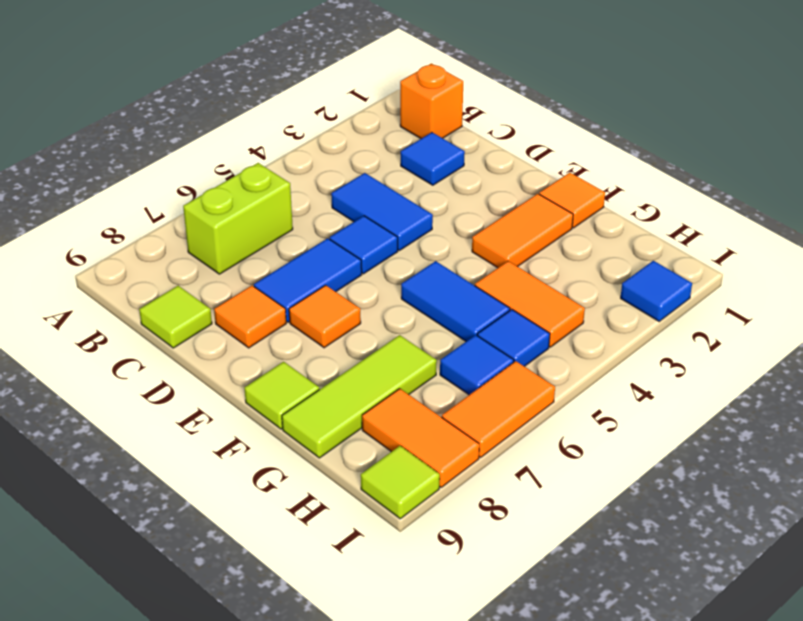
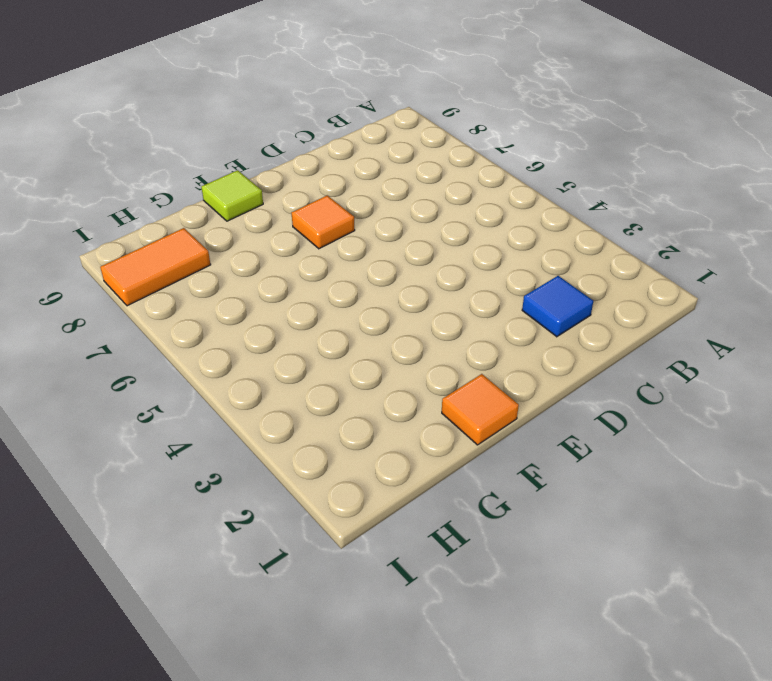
none -> orange brick B1 level 1
none -> lime brick B6:B7 level 1
none -> blue tile C4:D4 level 1

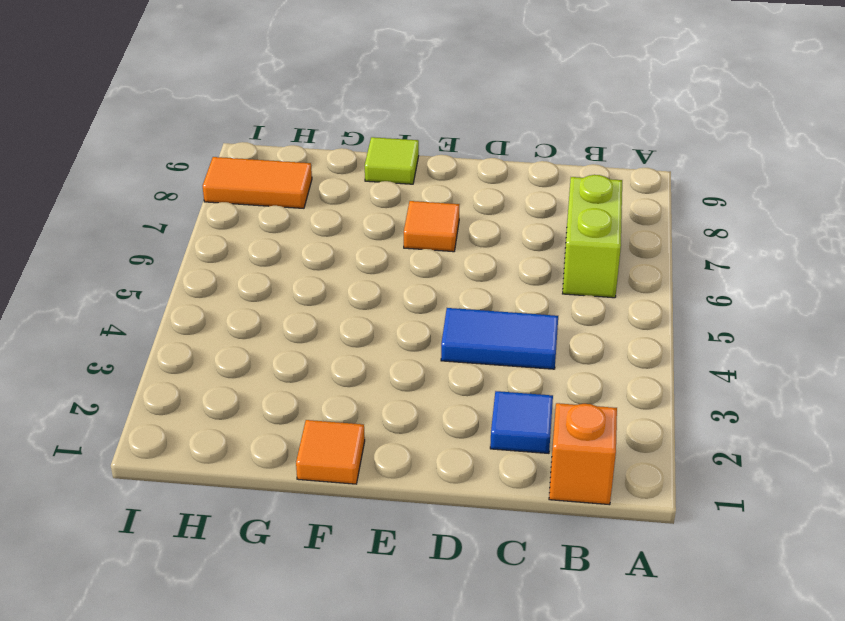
none -> lime tile C9 level 1
none -> blue tile D5 level 1
none -> blue tile D6:D7 level 1

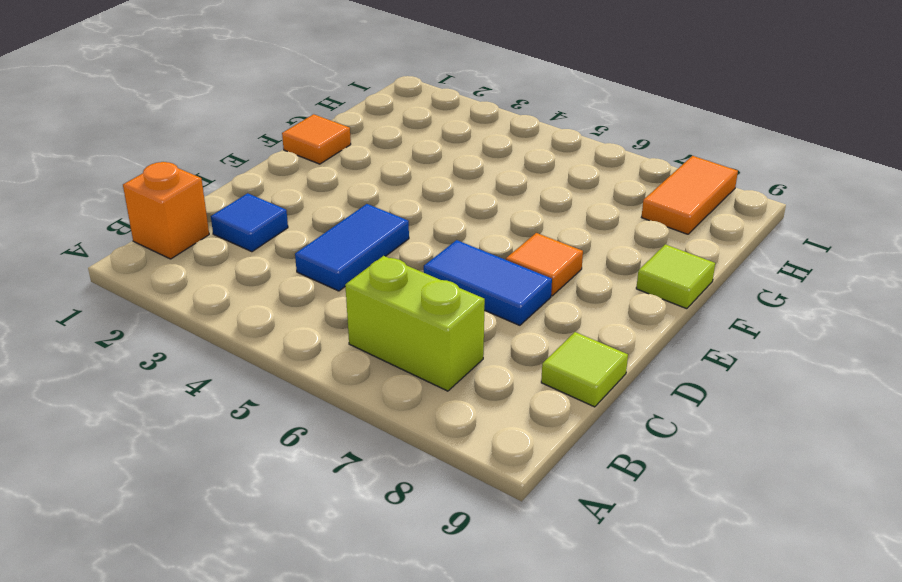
none -> blue tile D5 level 1
none -> orange tile D8 level 1
none -> orange tile F2:F3 level 1

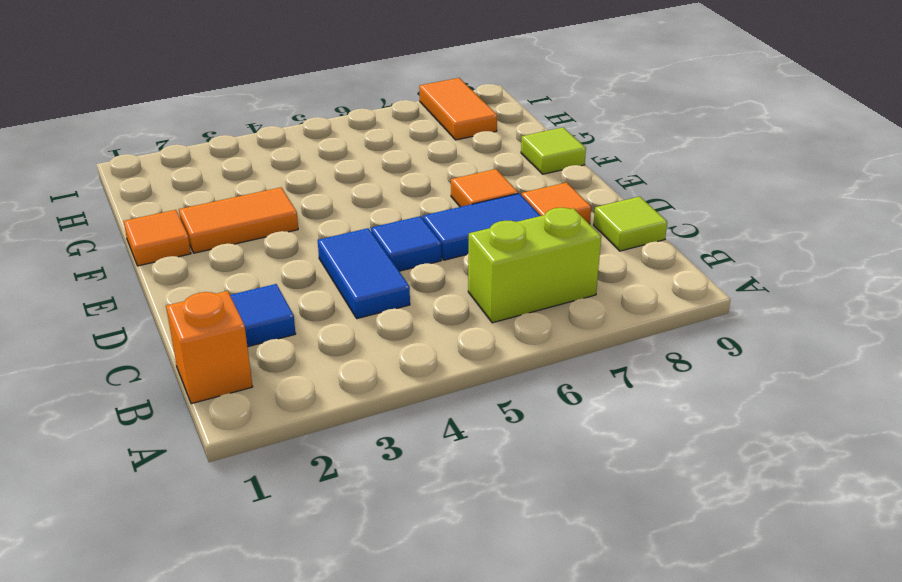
none -> blue tile F5:G5 level 1
none -> orange tile G4:H4 level 1
none -> lime tile G7:G9 level 1

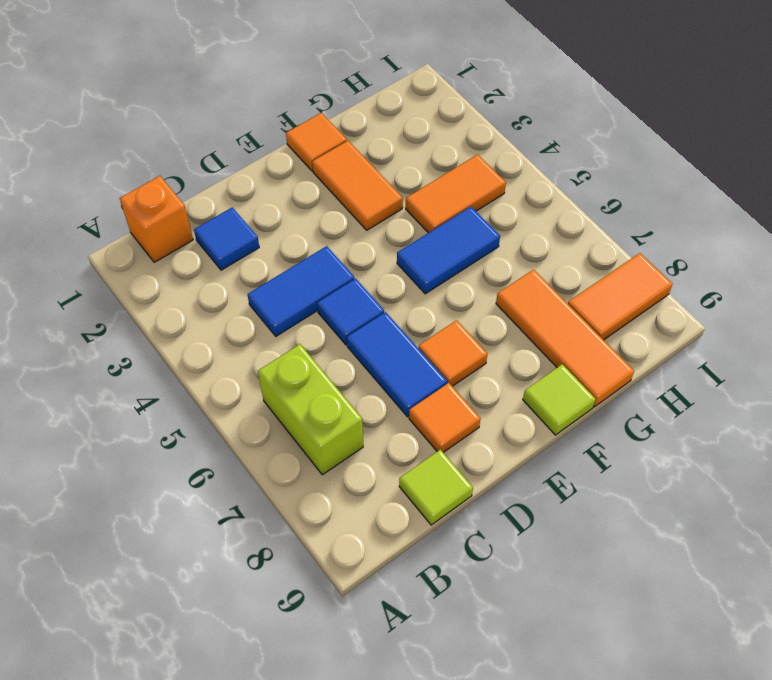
orange tile G7:G9 level 1 -> lime tile G7:G9 level 1
none -> blue tile H5 level 1
none -> blue tile H6 level 1
none -> blue tile I2 level 1

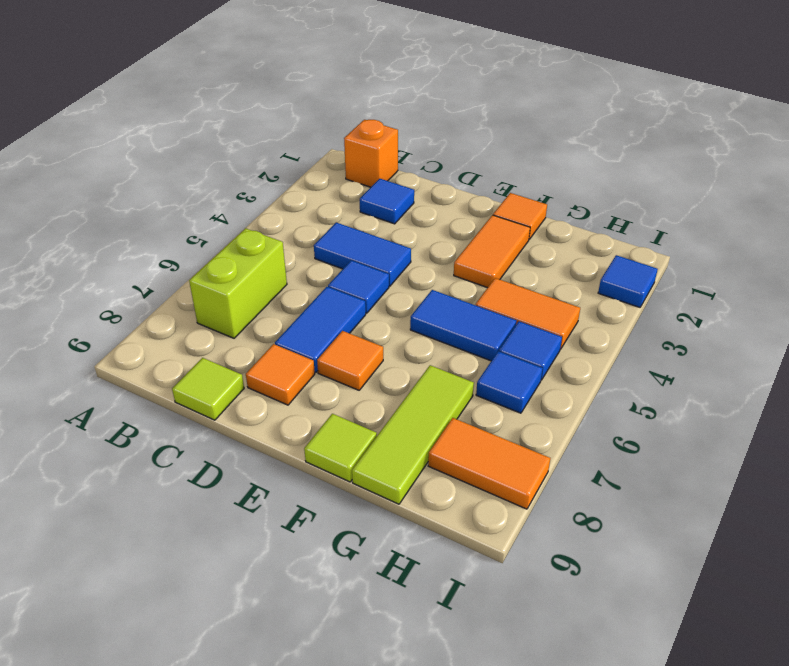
none -> orange tile I6:I7 level 1
none -> lime tile I9 level 1

